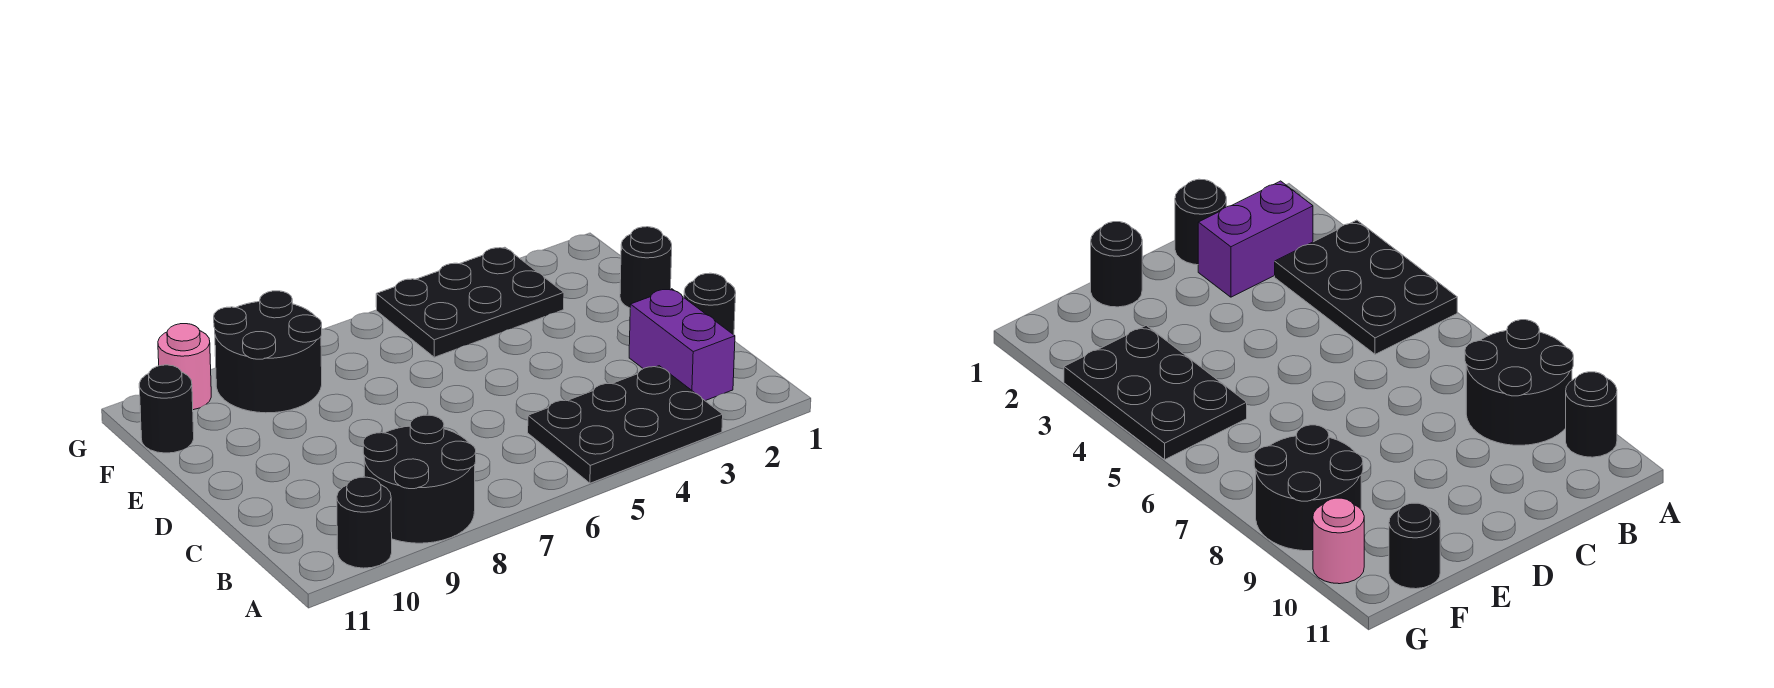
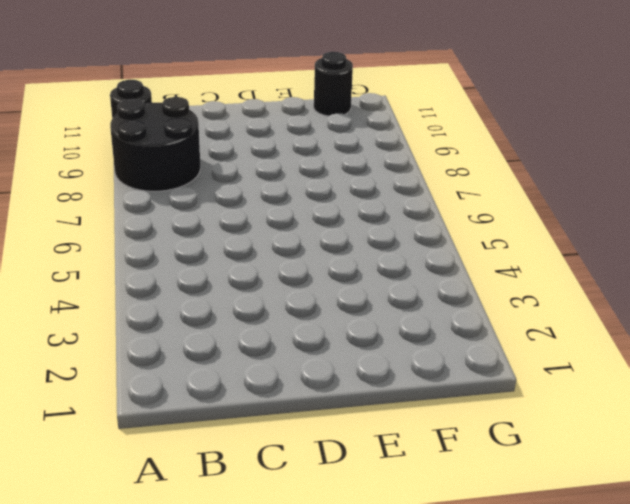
none -> black plate A3:B5 level 1
none -> purple brick B2:C2 level 1

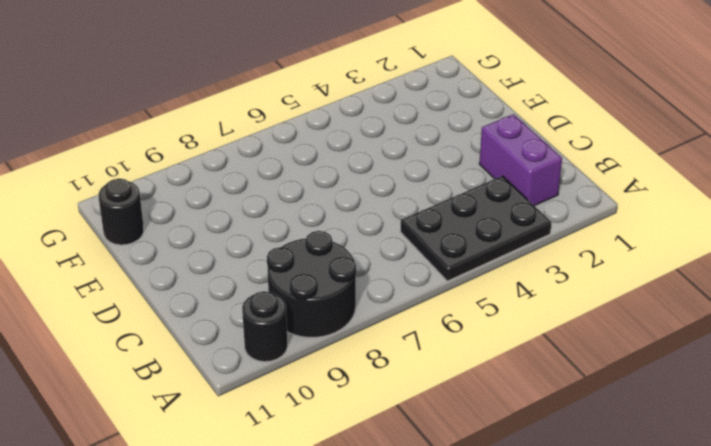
none -> black round brick C1 level 1
none -> black round brick E1 level 1

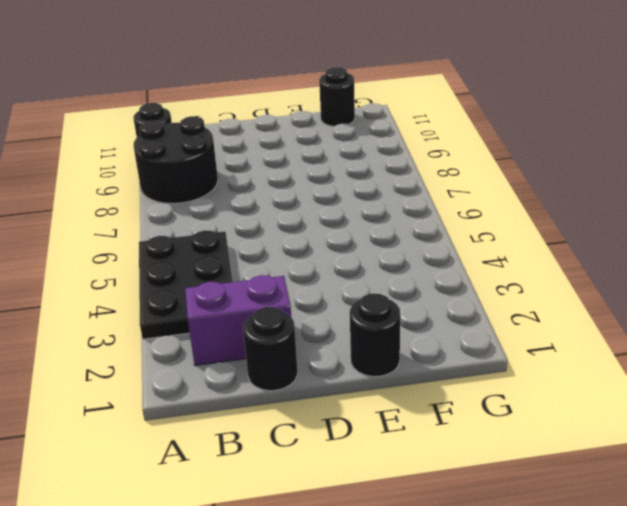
none -> black plate F3:G5 level 1
none -> black round brick F8:G9 level 1

